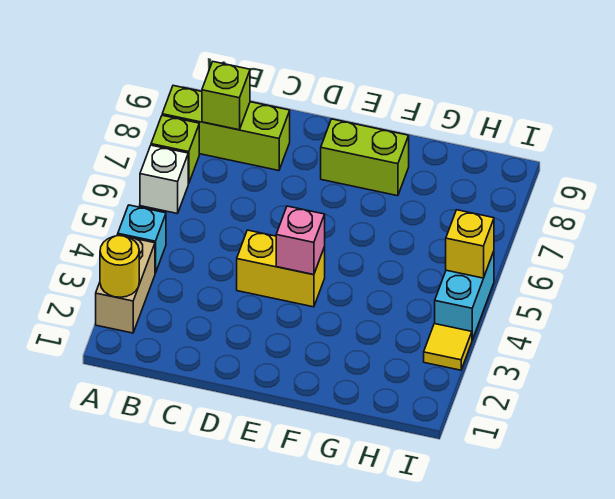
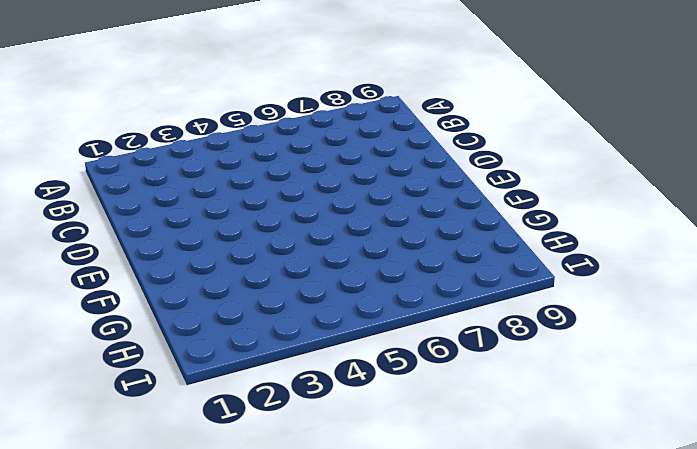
none -> tan brick A2:A3 level 1
none -> cyan brick A4 level 1
none -> white brick A6 level 1

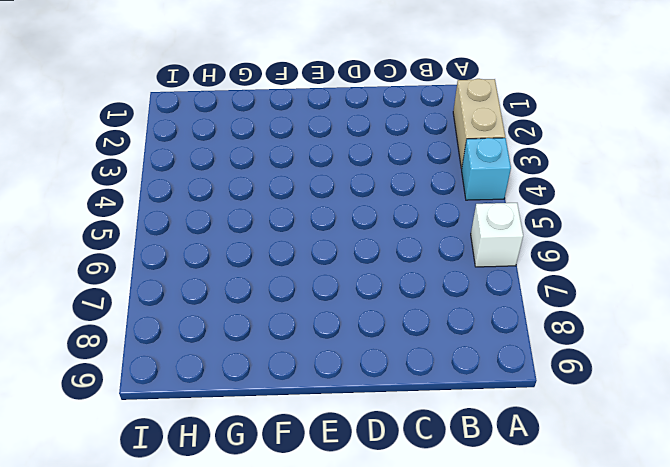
none -> lime brick A7 level 1
none -> lime brick A8:C8 level 1
none -> yellow brick D4:E4 level 1

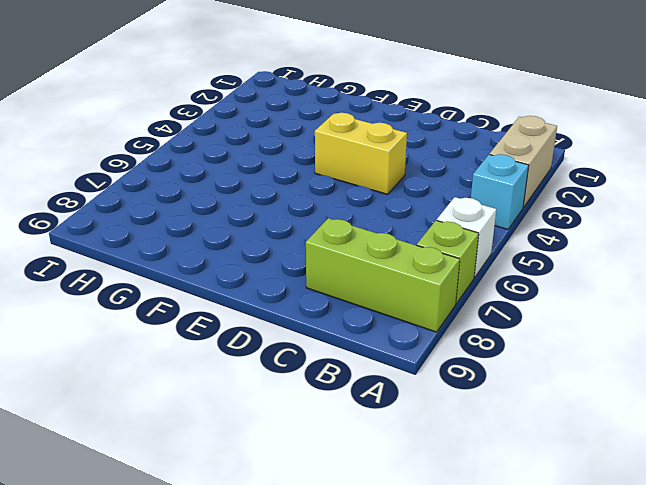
none -> lime brick E8:F8 level 1
none -> yellow tile I3 level 1
none -> cyan brick I4:I5 level 1

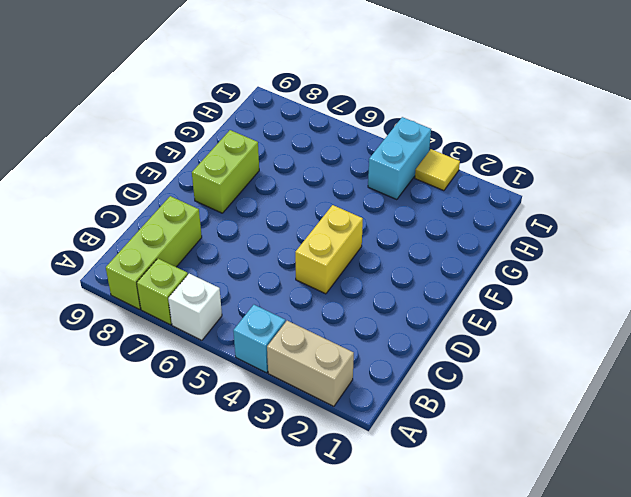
cyan brick H4:I4 level 1 -> cyan brick I4:I5 level 1
none -> yellow round brick A2 level 2
none -> lime brick B8 level 2
none -> pink brick E4 level 2

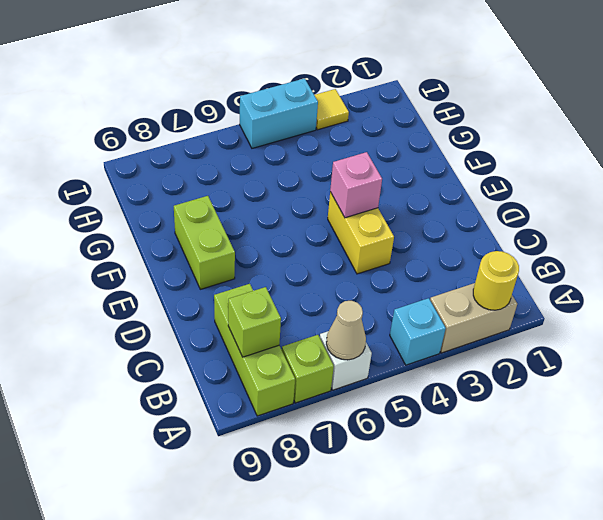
tan cone A6 level 2 -> none
none -> yellow brick I5 level 2

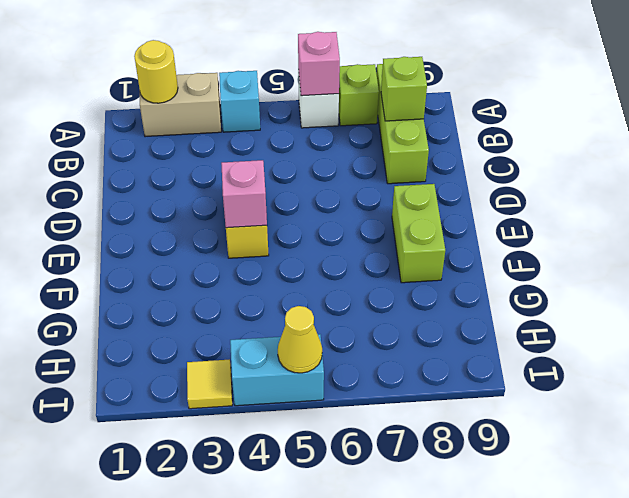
pink brick A6 level 2 -> none
yellow cone I5 level 2 -> yellow brick I5 level 2

